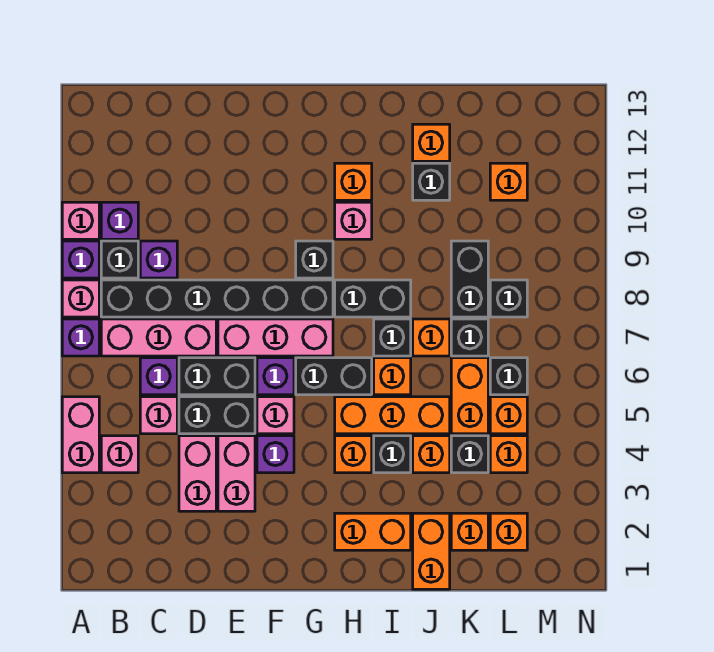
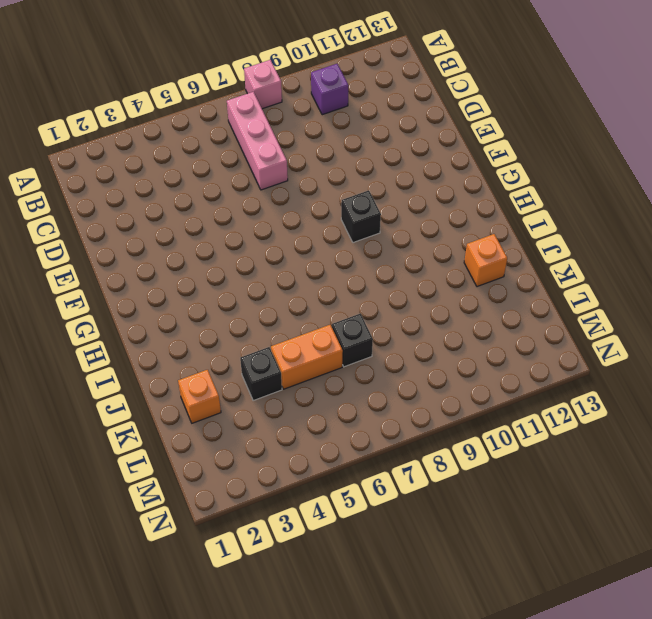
none -> pink brick A4:A5 level 1
none -> purple brick A7 level 1
none -> purple brick A9 level 1
none -> pink brick A10 level 1

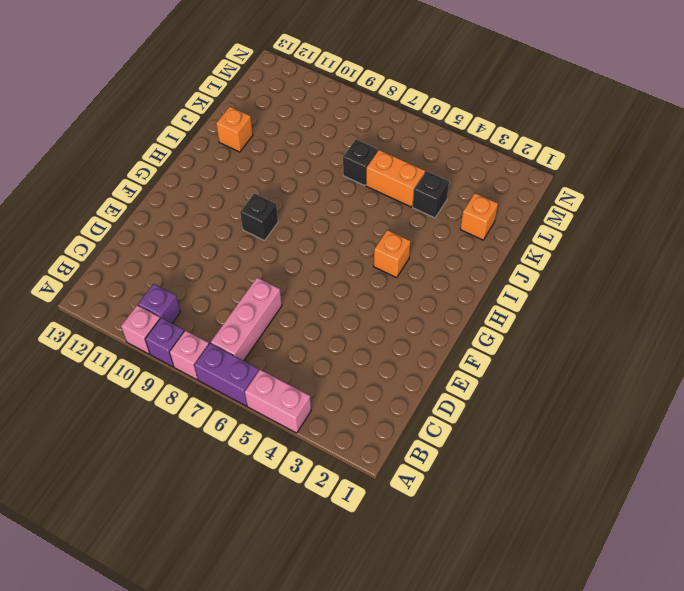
purple brick A6:A7 level 1 -> purple brick A7 level 1
none -> pink brick B4 level 1
none -> black brick B8:G8 level 1
none -> black brick B9 level 1
none -> pink brick C5 level 1

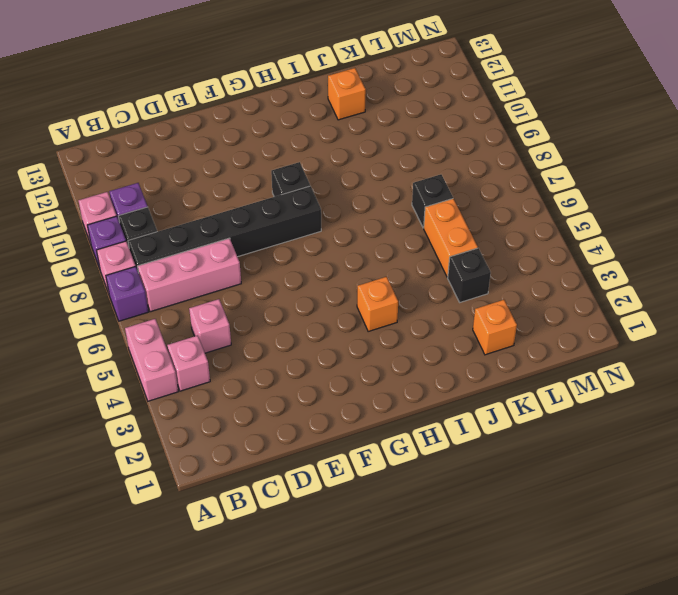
none -> purple brick C6 level 1
none -> purple brick C9 level 1
none -> pink brick D3:D4 level 1
none -> black brick D5:E5 level 1

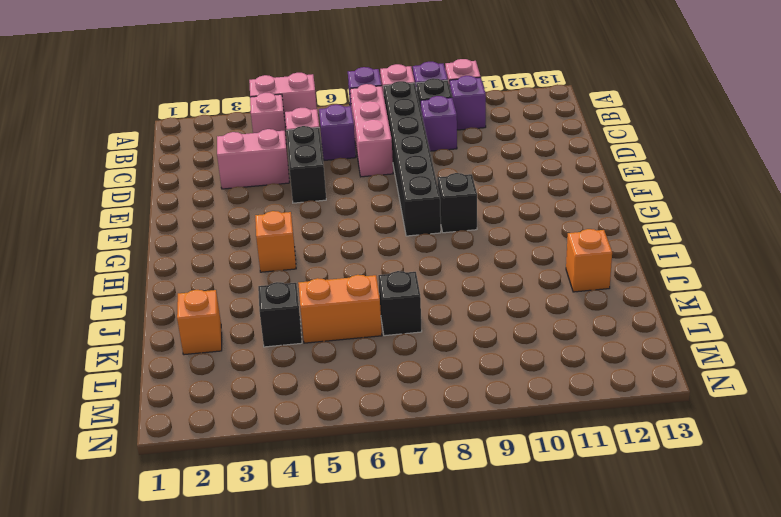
none -> black brick D6:E6 level 1
none -> pink brick E3:E4 level 1
none -> pink brick E7:G7 level 1
none -> purple brick F4 level 1

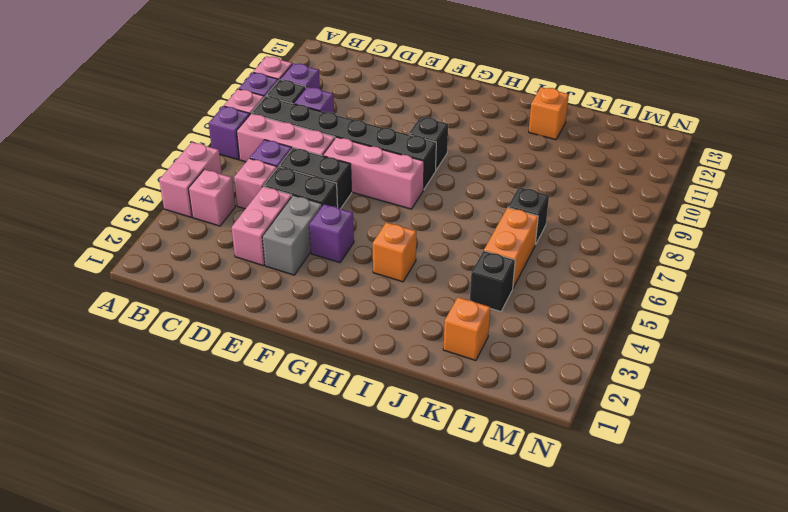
grey brick E3:E4 level 1 -> pink brick E3:E4 level 1
none -> pink brick F5 level 1
none -> purple brick F6 level 1
none -> black brick G6:H6 level 1
none -> orange brick H2:I2 level 1

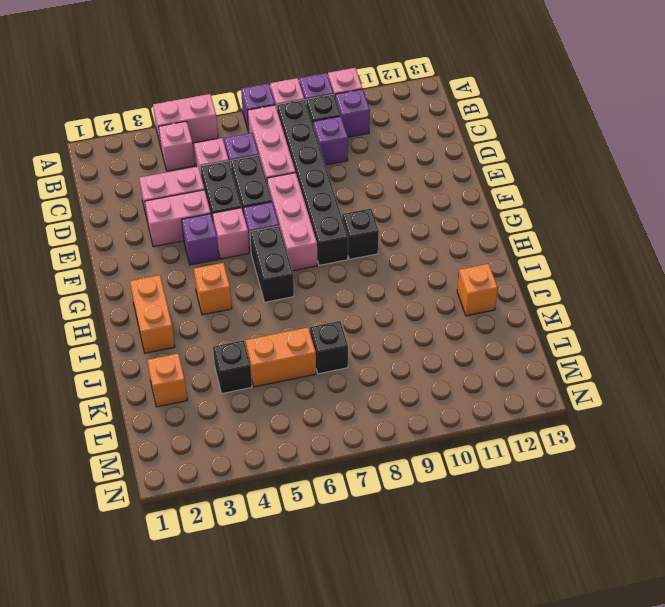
none -> orange brick H5:J5 level 1
none -> black brick H8:I8 level 1
none -> pink brick H10 level 1
none -> orange brick H11 level 1

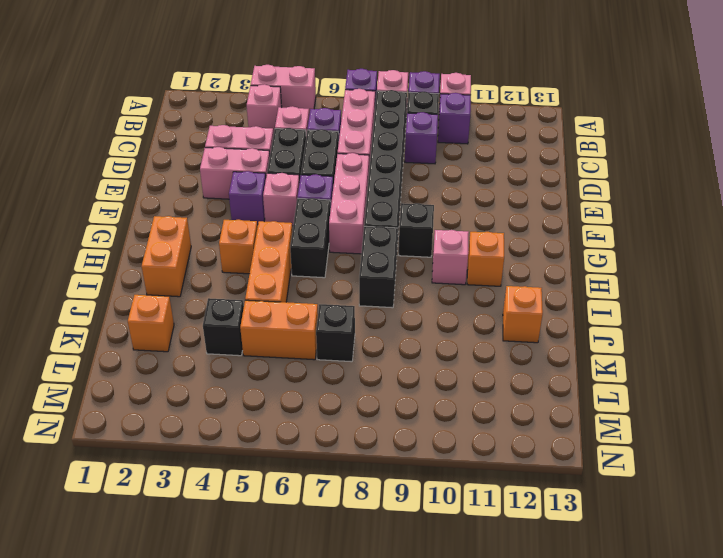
none -> black brick I4 level 1
none -> orange brick I6 level 1
none -> black brick I7 level 1
none -> orange brick J1:J2 level 1

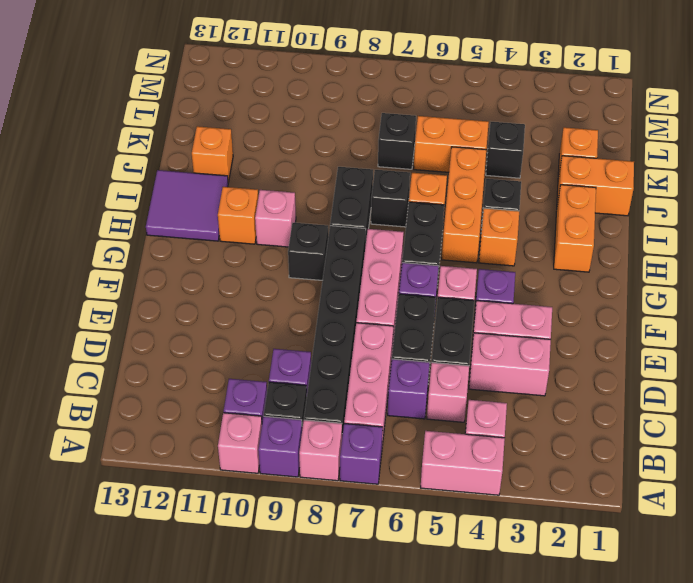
purple tile H12:I13 level 1 -> none
none -> orange brick J4 level 1
none -> orange brick J7 level 1
none -> black brick J11 level 1
none -> black brick K8:K9 level 1

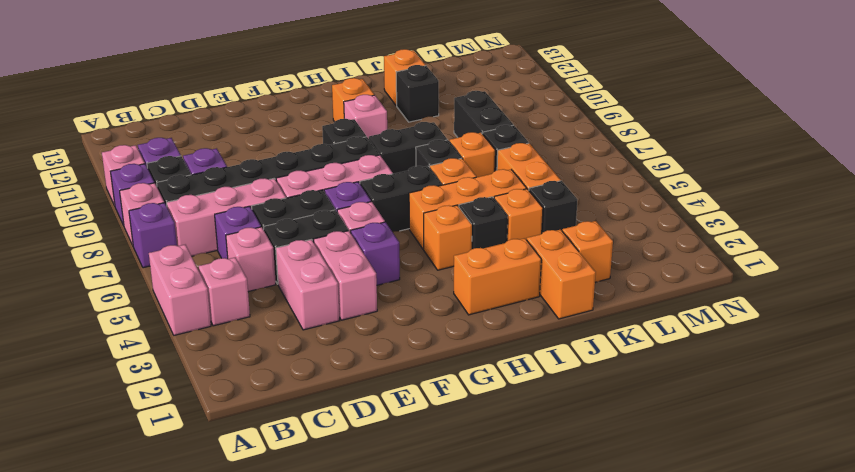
none -> orange brick L2 level 1
none -> orange brick L4 level 1
none -> orange brick L5 level 1
none -> black brick L6 level 1

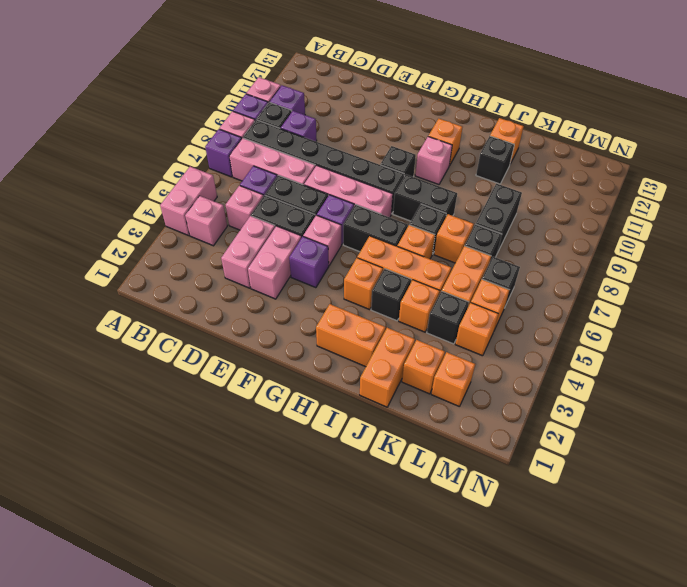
none -> black brick L8 level 1
none -> orange brick L11 level 1

